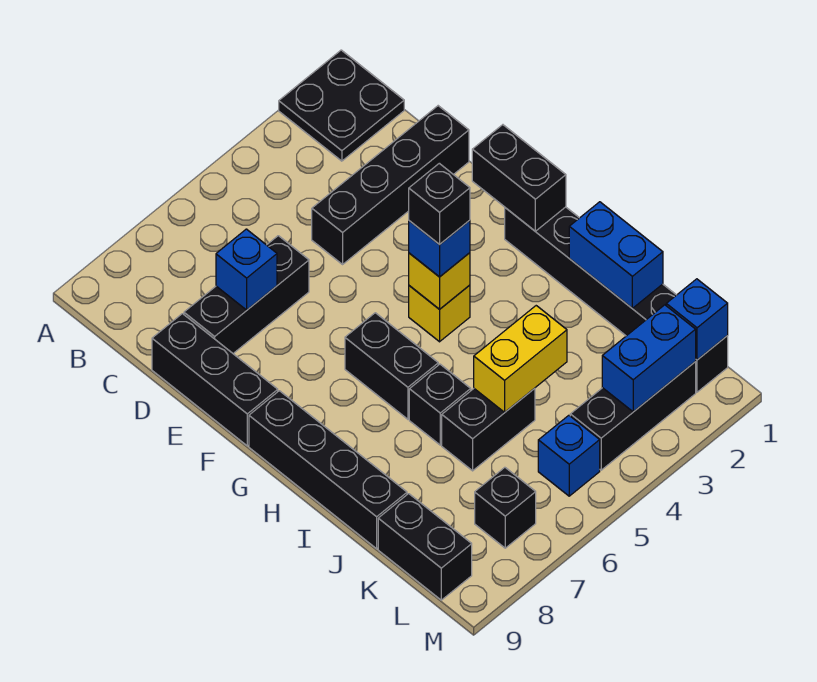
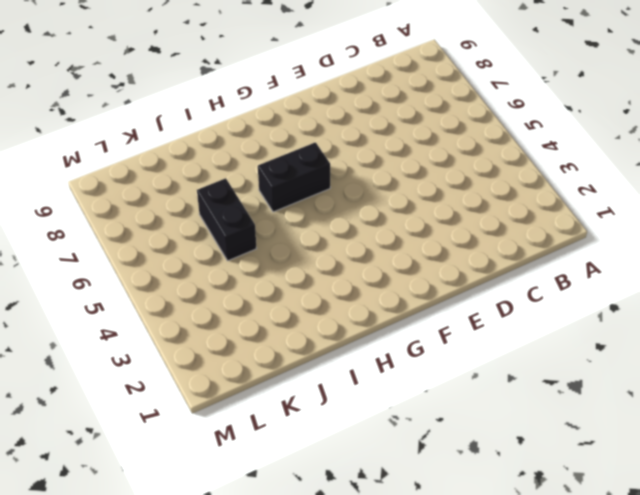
none -> black plate A1:B2 level 1
none -> black brick D1:D4 level 1
none -> black brick D6:D8 level 1

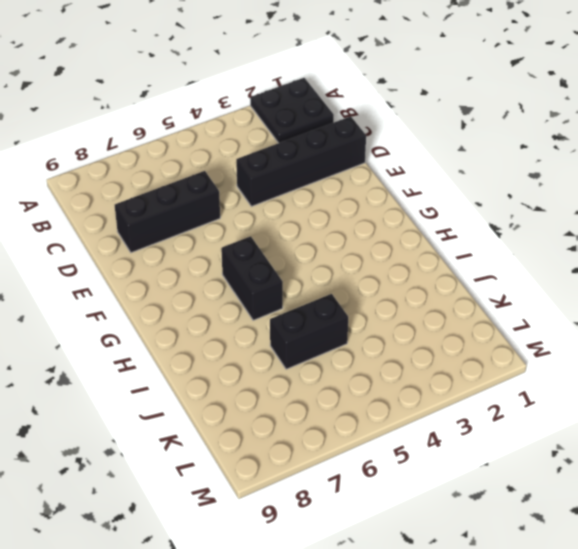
none -> black brick D9:F9 level 1
none -> black brick G1:L1 level 1
none -> yellow brick G4 level 1

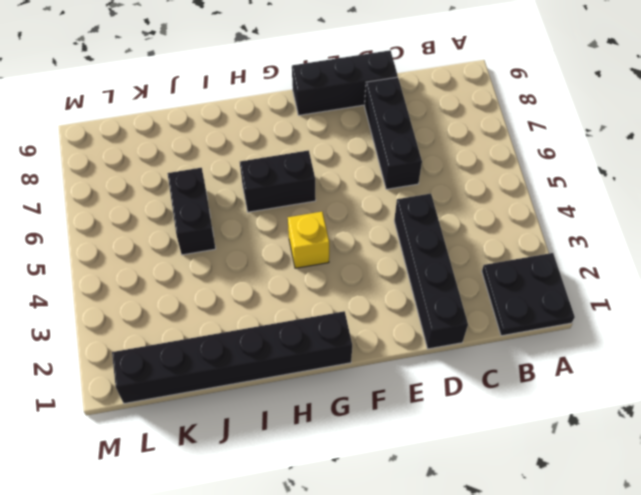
none -> black brick G9:J9 level 1
none -> black brick I6 level 1
none -> black brick K9:L9 level 1

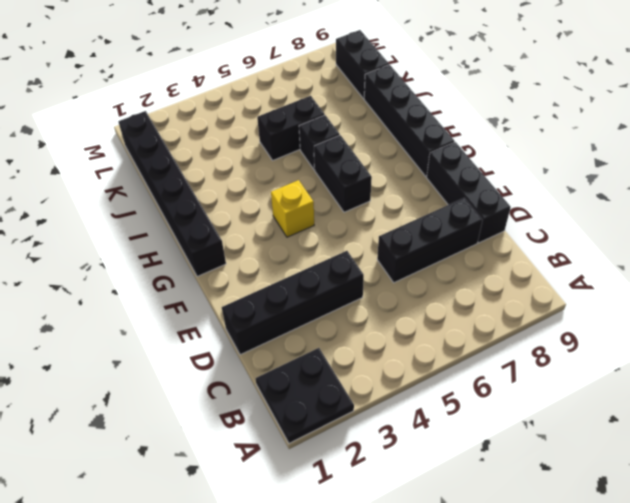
none -> black brick L2:L4 level 1
none -> blue brick L5 level 1
none -> black brick L7 level 1

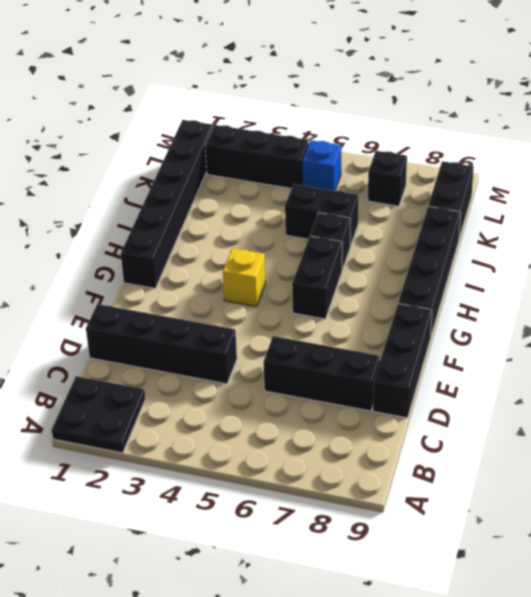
none -> blue brick D7 level 2
none -> black brick F1:G1 level 2
none -> yellow brick G4 level 2

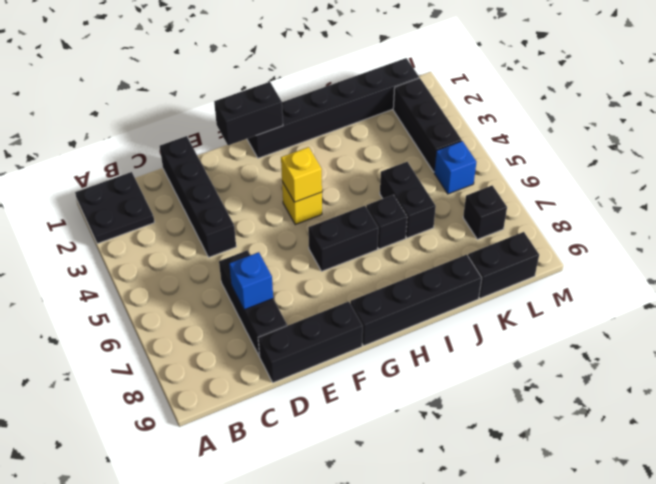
none -> blue brick I1:J1 level 2
none -> yellow brick J4:J5 level 2
none -> blue brick L1 level 2

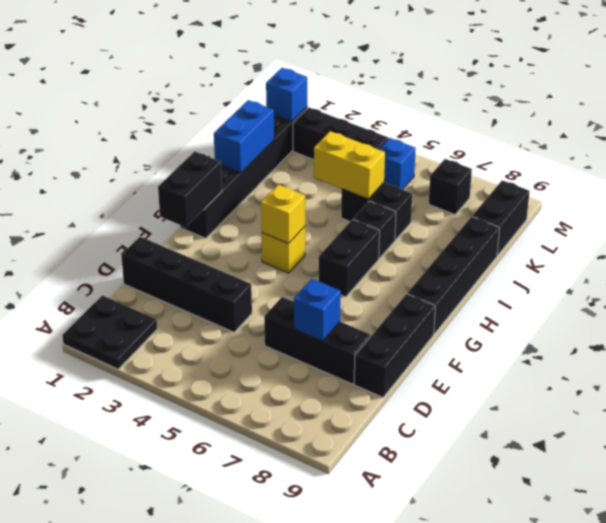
none -> blue brick L2:L3 level 2
none -> blue brick G4 level 3
none -> black brick G4 level 4

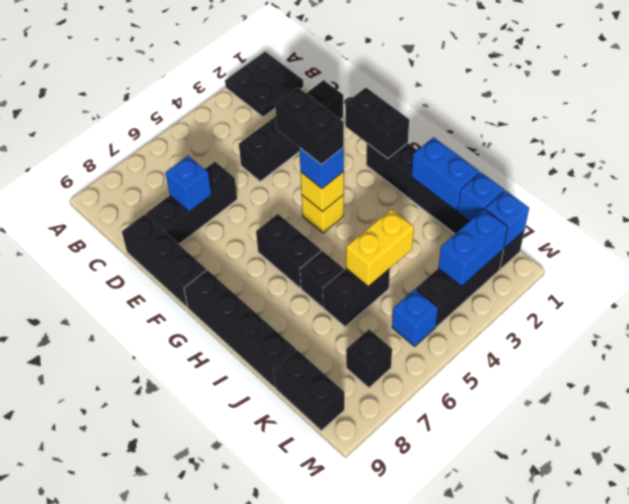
black brick F4:G4 level 4 -> black brick G4 level 4
blue brick K1 level 2 -> none

